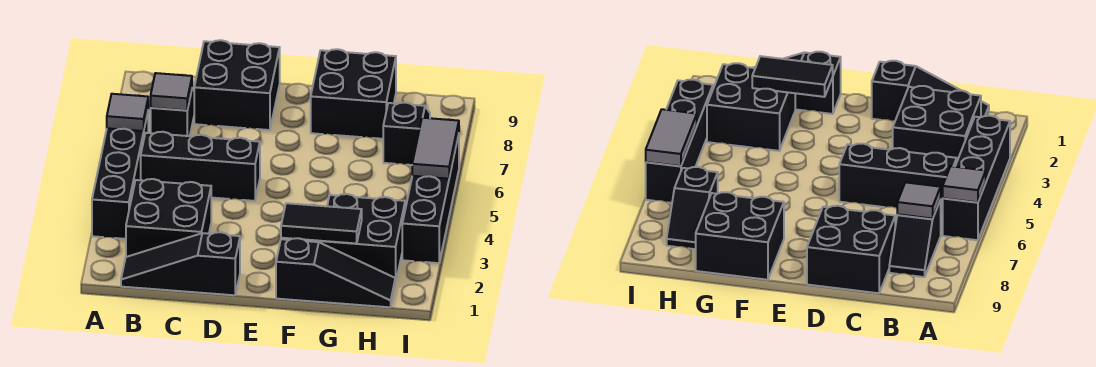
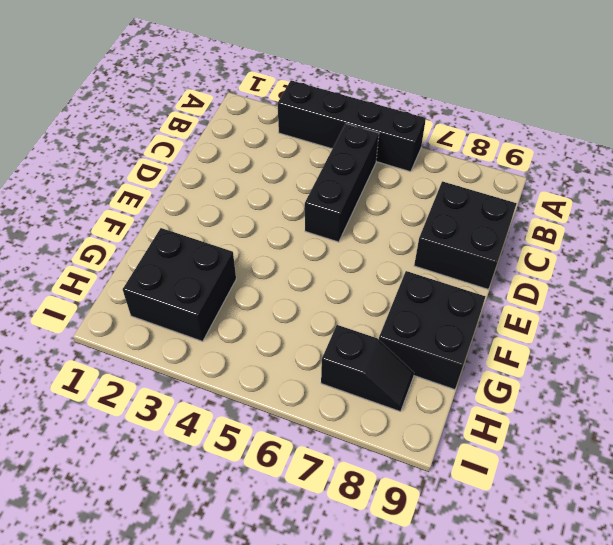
none -> black slope B1:D1 level 1 top D
none -> black brick B2:C3 level 1
none -> black slope B7:B8 level 1 top 7

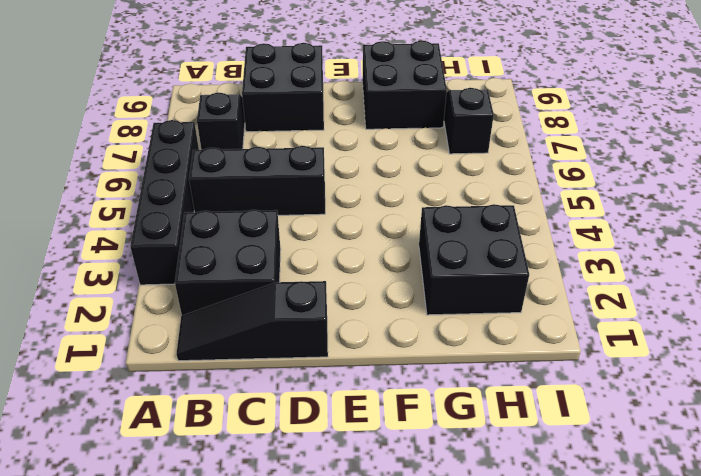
none -> black slope F1:H1 level 1 top F
none -> black brick I3:I6 level 1
none -> grey tile A6 level 2

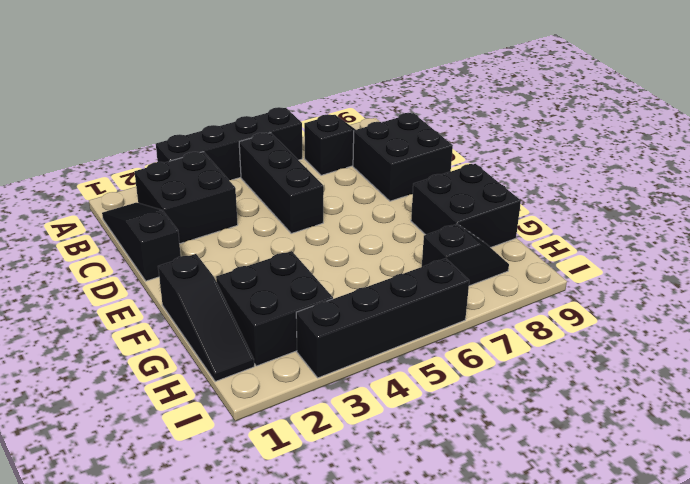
none -> grey tile A6 level 2
none -> grey tile B7 level 2
none -> black tile F2:G2 level 2

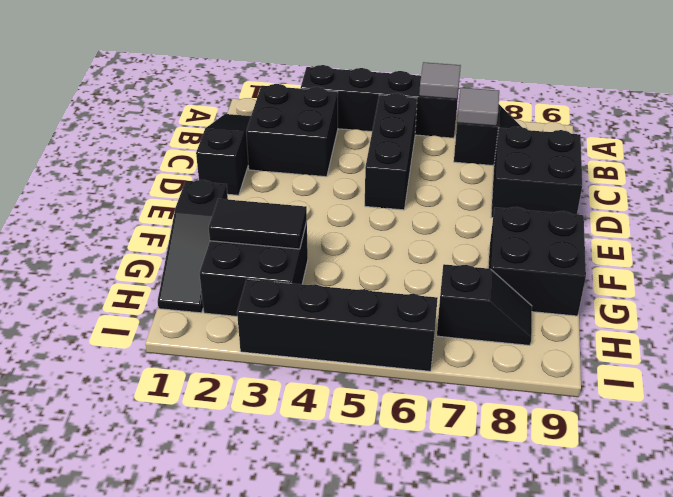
black tile G2:G3 level 2 -> black tile F2:G2 level 2
none -> grey tile I5:I6 level 2

